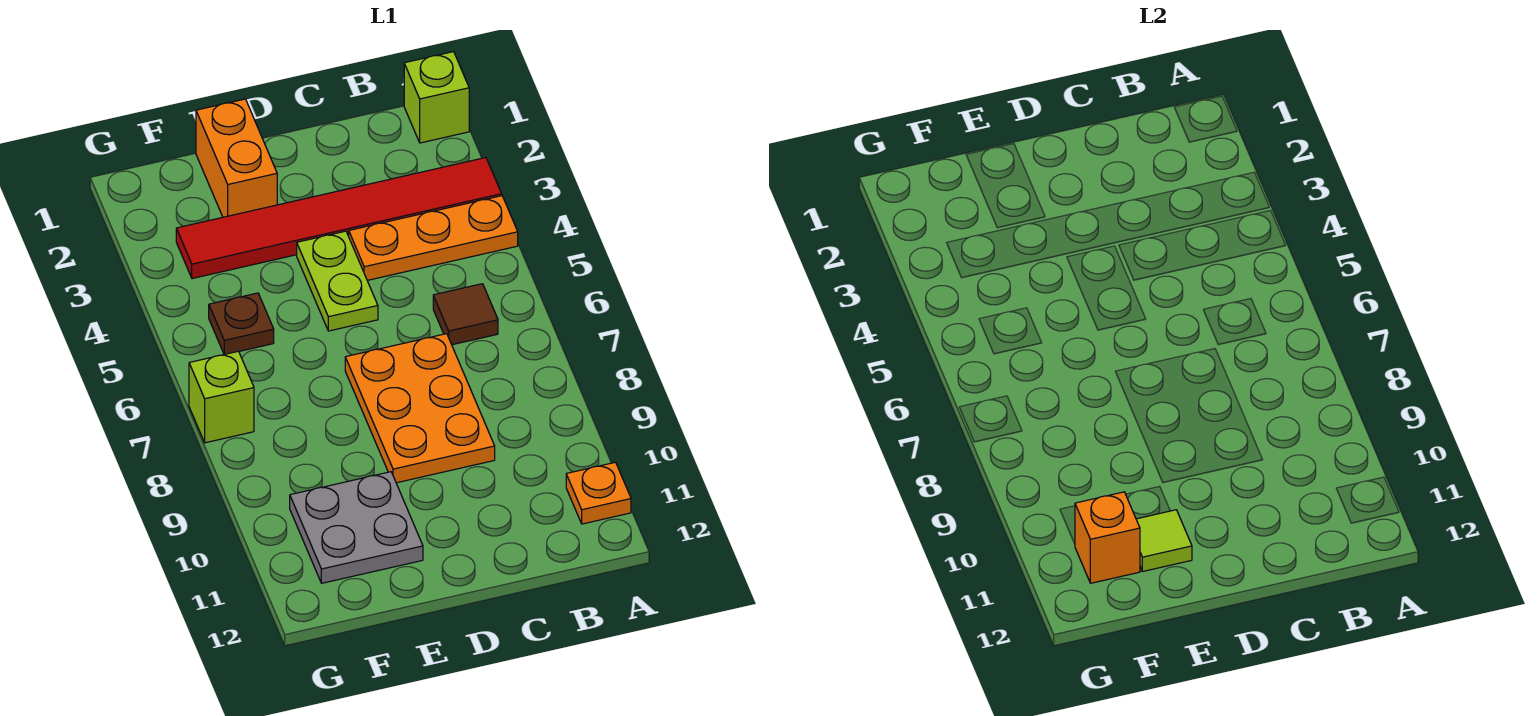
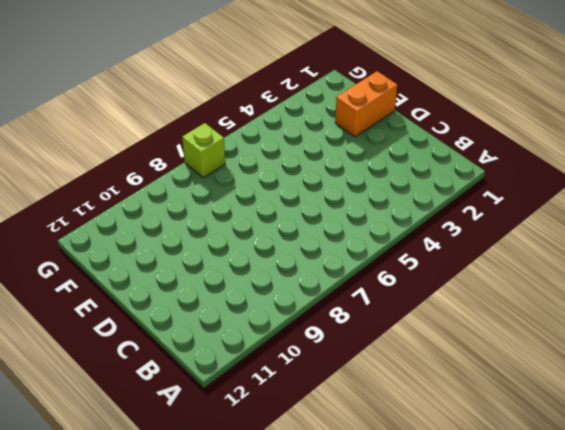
none -> lime brick A1 level 1
none -> red tile A3:F3 level 1
none -> orange plate A4:C4 level 1

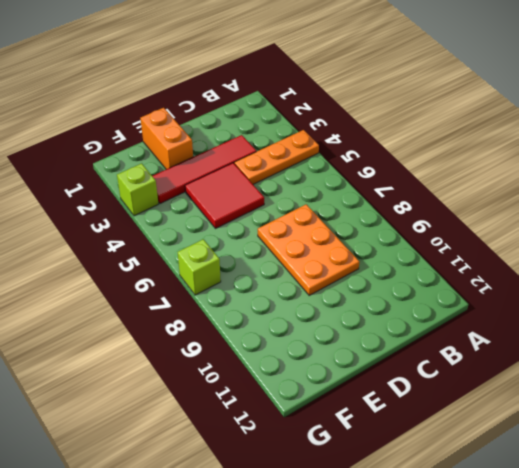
red tile C3:F3 level 1 -> red tile A3:F3 level 1
red tile D4:E5 level 1 -> lime plate D4:D5 level 1
lime brick G3 level 1 -> lime brick A1 level 1
none -> orange plate A11 level 1
none -> brown tile B6 level 1
none -> grey plate E10:F11 level 1

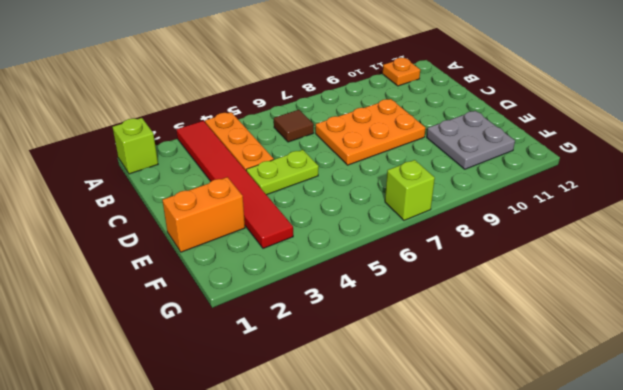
none -> brown plate F5 level 1
none -> lime tile E11 level 2
none -> orange brick F11 level 2

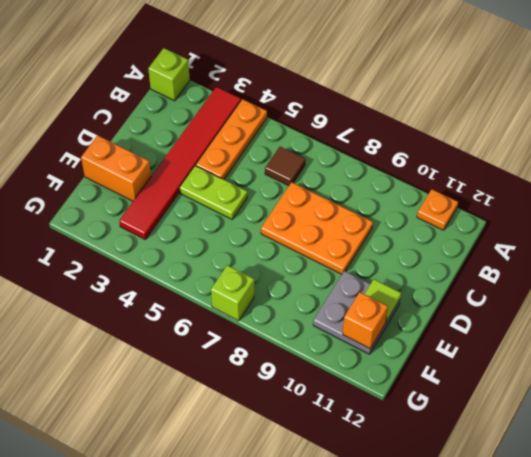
none -> brown plate F5 level 1

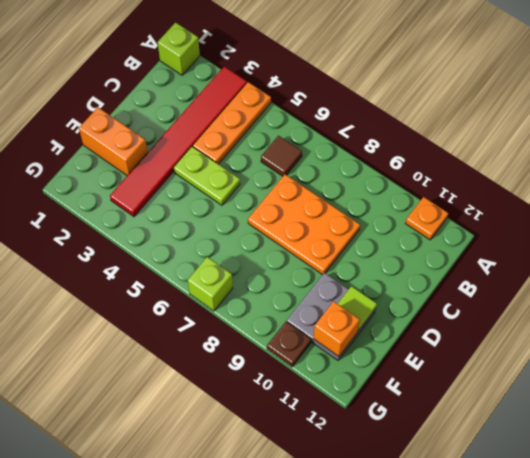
brown plate G10 level 1 -> brown plate F5 level 1

